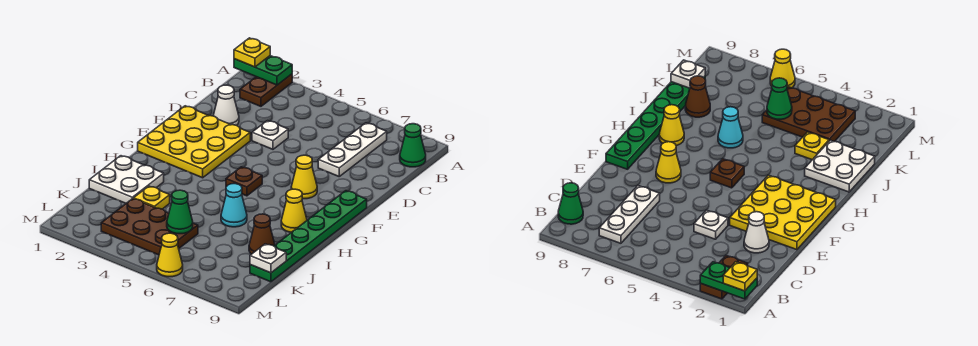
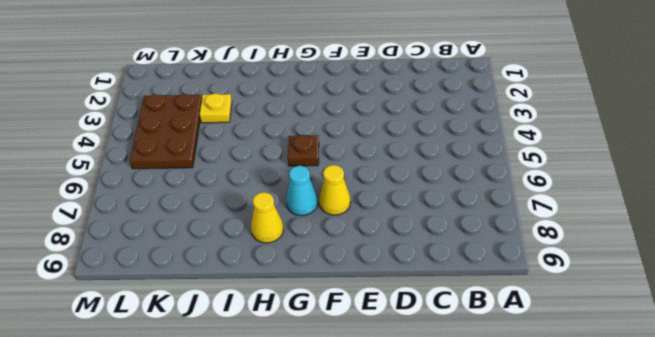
cyan cone G7 level 1 -> cyan cone I6 level 1
none -> brown plate A2:B2 level 1
none -> white plate B7:D7 level 1
none -> green cone B9 level 1

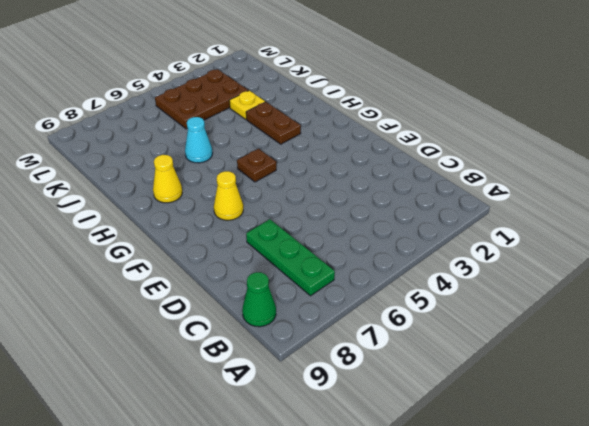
green plate B7:D7 level 1 -> white plate B7:D7 level 1
brown plate H3:I3 level 1 -> brown plate A2:B2 level 1
none -> white cone D2 level 1
none -> white plate D4 level 1
none -> yellow plate E1:G3 level 1

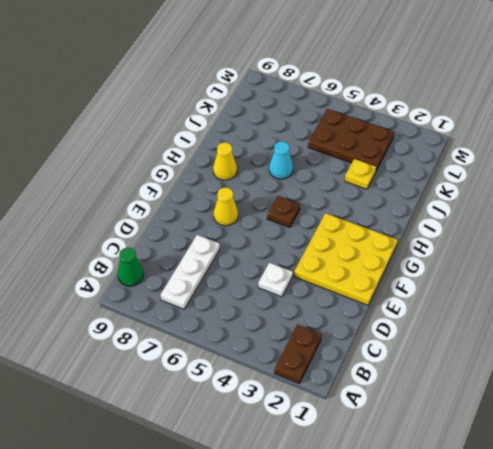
none -> white cone D2 level 1
none -> green plate F9:K9 level 1
none -> white plate I1:J2 level 1

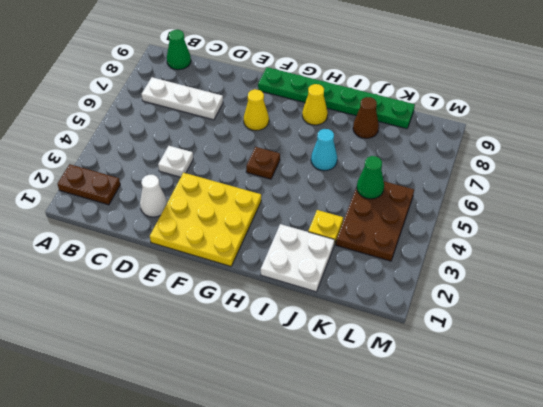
none -> yellow cone M6 level 1
none -> green plate A1:A2 level 2
none -> white plate K9 level 2

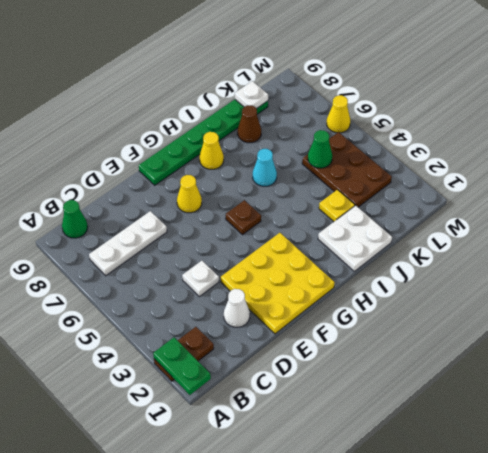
none -> yellow plate A1 level 3

